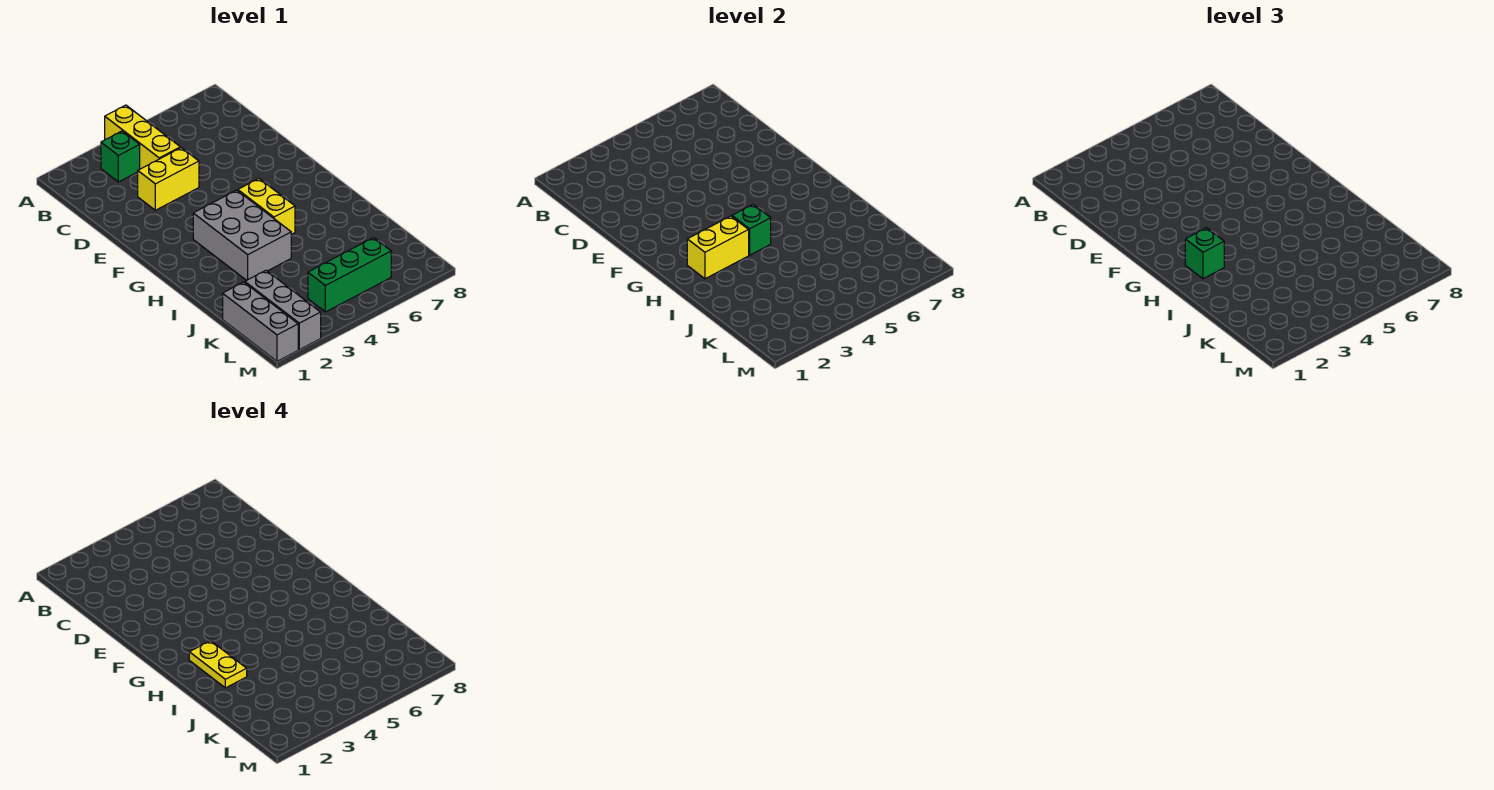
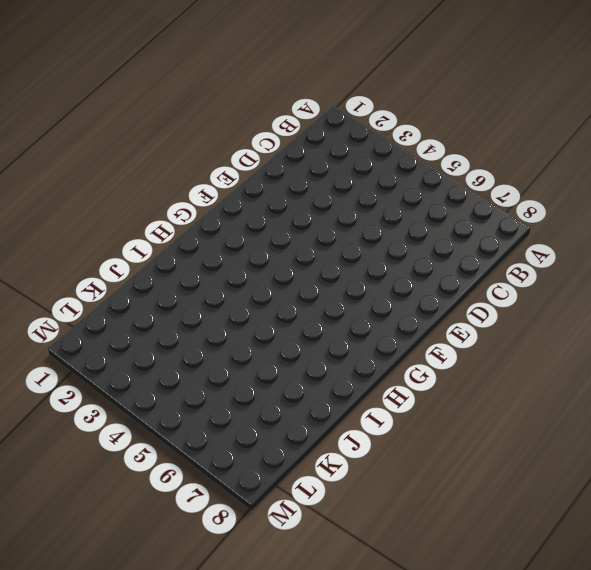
none -> yellow brick A4:C4 level 1
none -> green brick B3 level 1
none -> yellow brick D3:D4 level 1

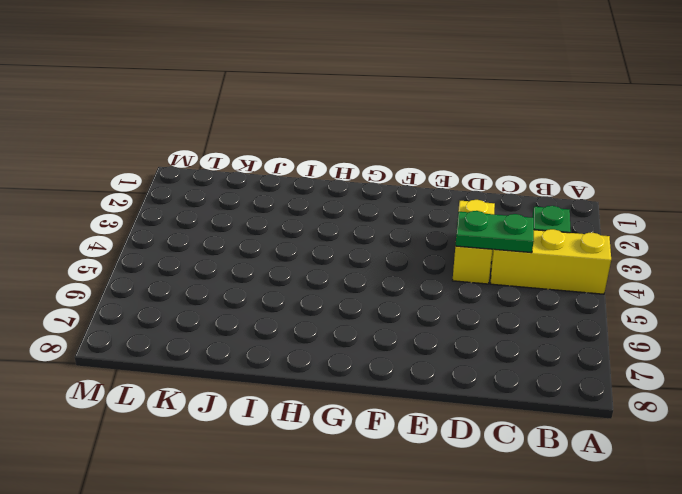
green plate C4:D4 level 2 -> none
none -> grey brick G3:I4 level 1
none -> yellow brick G5:H5 level 1
none -> grey brick K1:M1 level 1

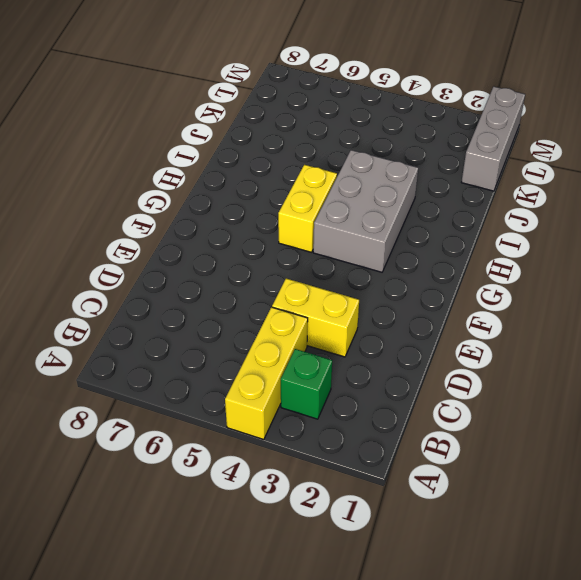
none -> grey brick K2:M2 level 1
none -> green brick L4:L6 level 1
none -> yellow brick H2:H3 level 2

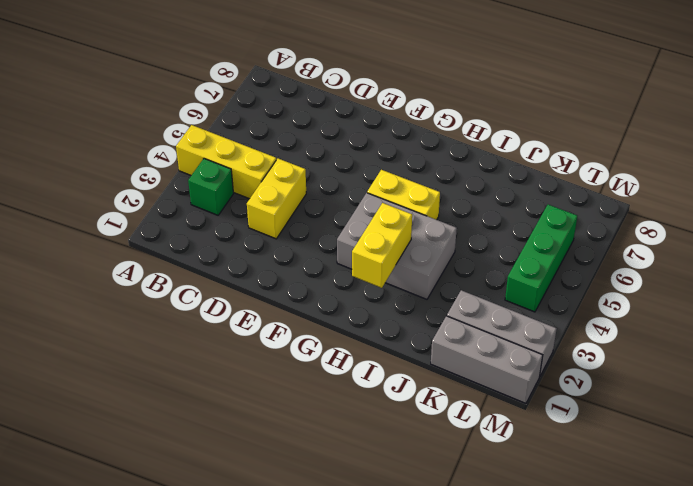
none -> green brick H4 level 2
none -> green brick H2 level 3
none -> yellow plate H2:I2 level 4

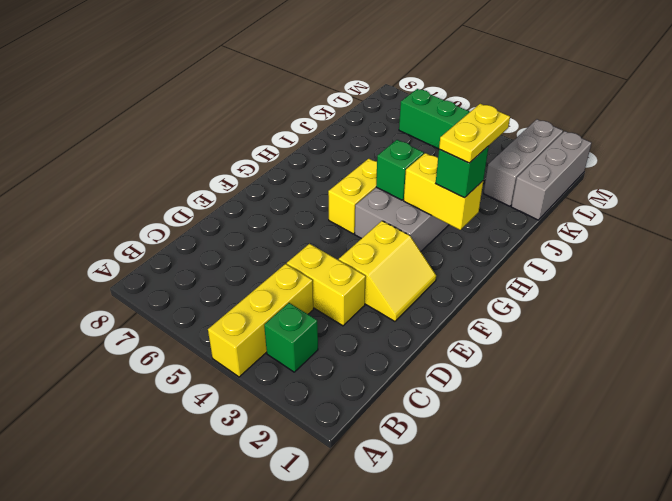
yellow slope E2:F3 level 1 top 3 -> none

